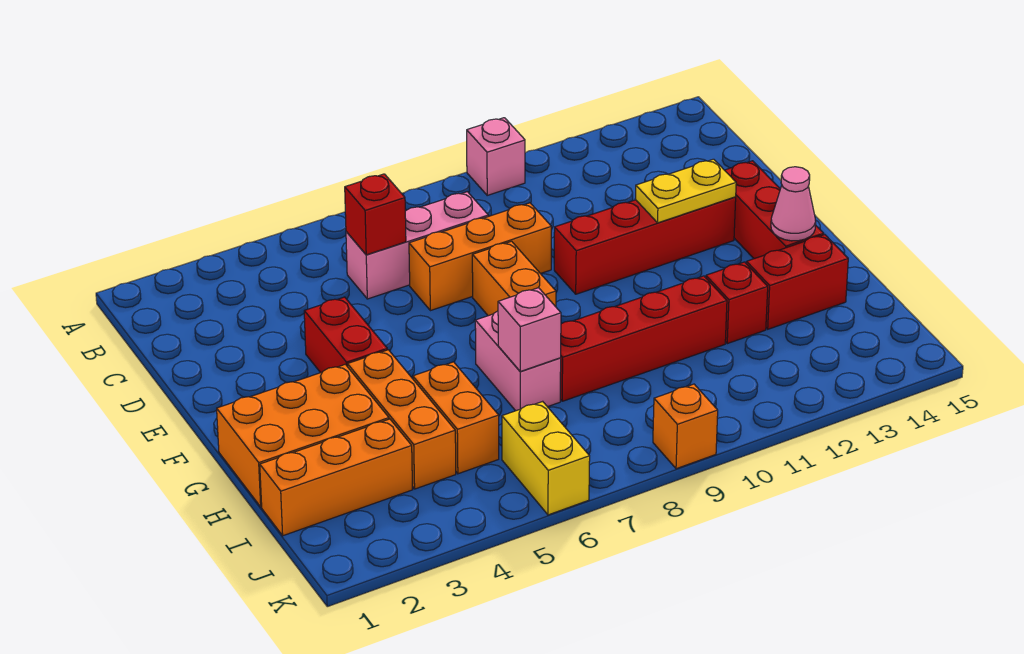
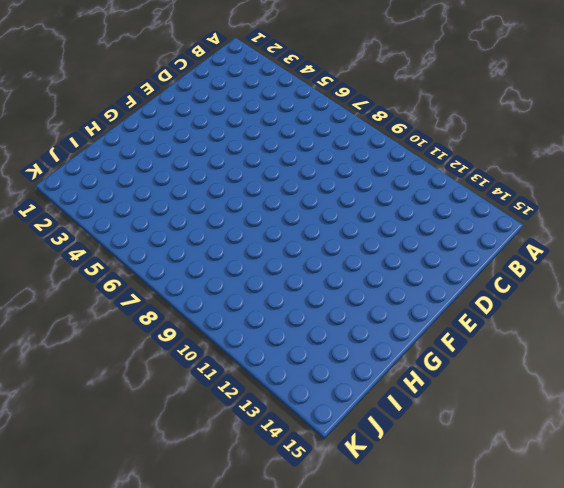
none -> pink brick A10 level 1
none -> pink brick C6:C8 level 1
none -> orange brick D7:D9 level 1

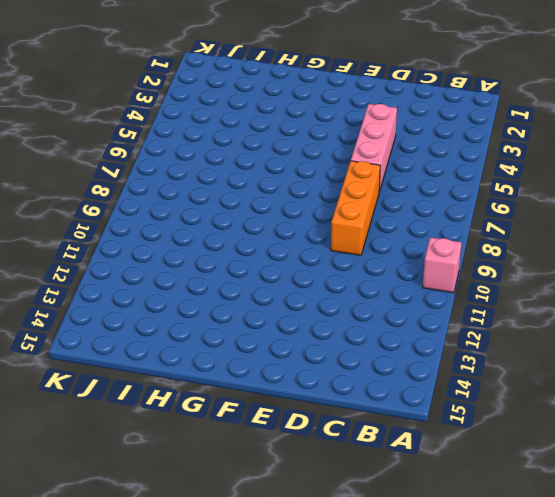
pink brick D4:D6 level 1 -> pink brick C6:C8 level 1
none -> red brick E4:F4 level 1
none -> orange brick E8:F8 level 1
none -> red brick E10:E13 level 1

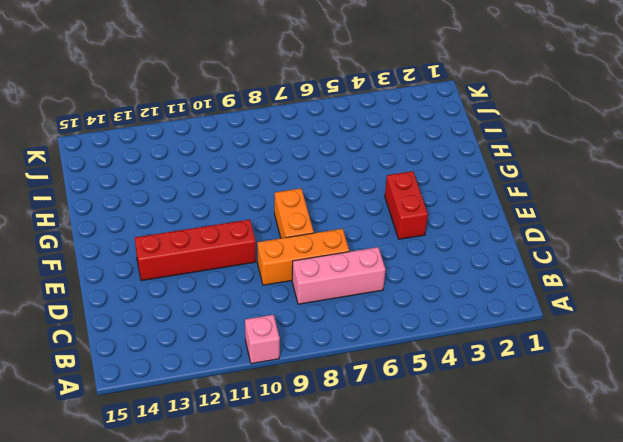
none -> red brick E14:G14 level 1
none -> orange brick G1:H3 level 1
none -> orange brick G4:I4 level 1

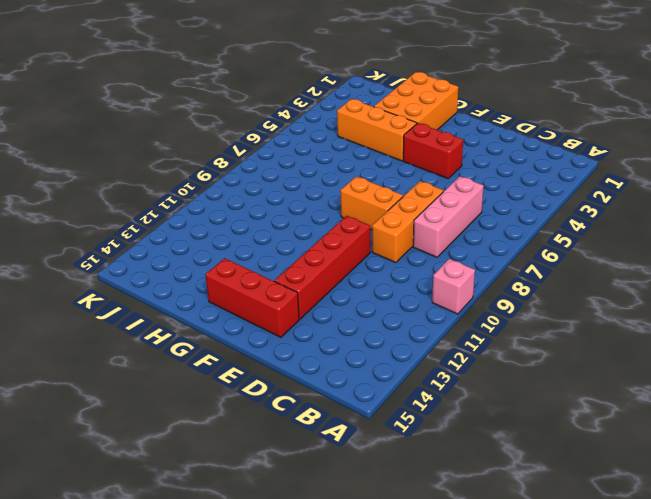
none -> pink brick G7:H7 level 1
none -> orange brick H5:I5 level 1
none -> red brick H8:H11 level 1

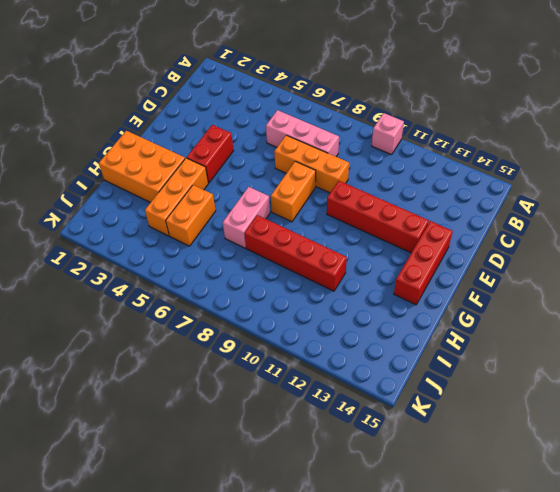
none -> red brick H12 level 1
none -> red brick H13:H14 level 1
none -> orange brick I1:I3 level 1

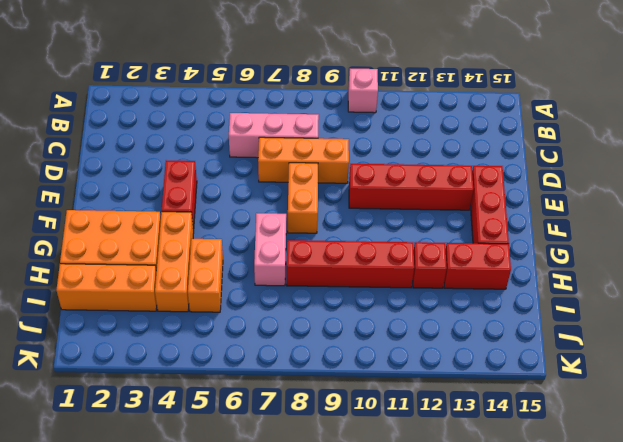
none -> yellow brick J6:K6 level 1
none -> orange brick K9 level 1
none -> red brick C6 level 2

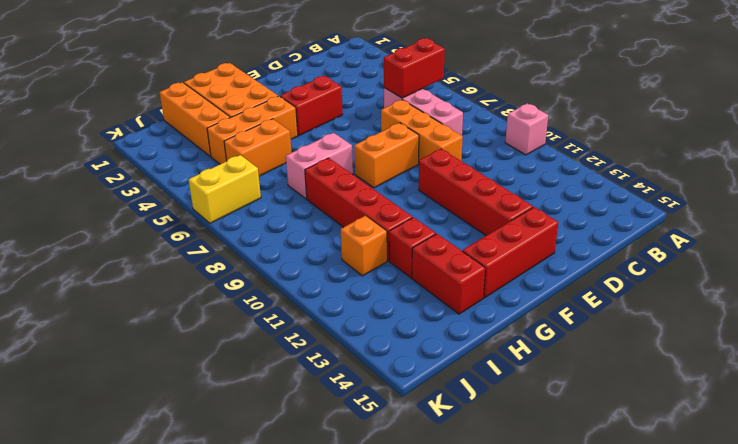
red brick B6:C6 level 2 -> red brick C6 level 2
orange brick I11 level 1 -> orange brick K9 level 1
none -> yellow plate E12:E13 level 2
none -> pink cone G14 level 2
none -> pink brick H7 level 2

